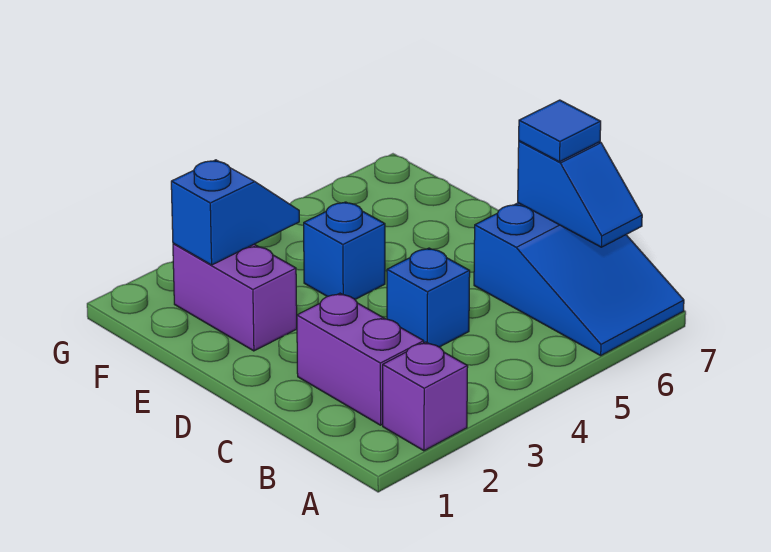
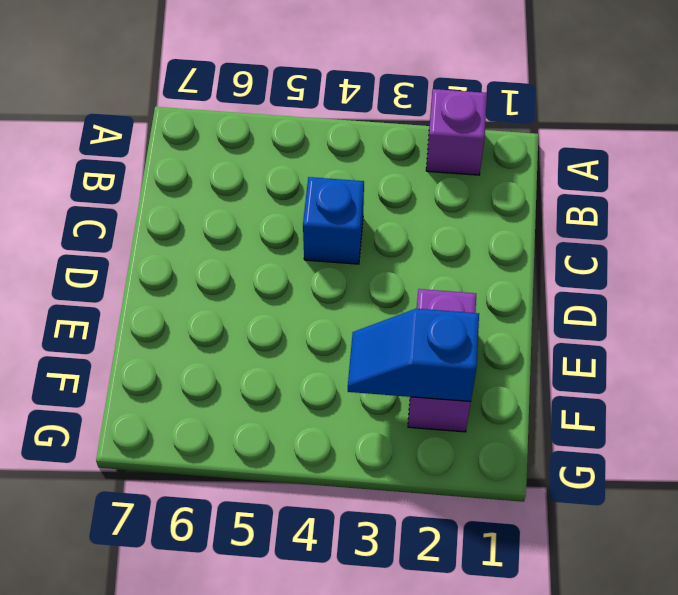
none -> blue slope A6:C7 level 1 top C
none -> purple brick B2:C2 level 1

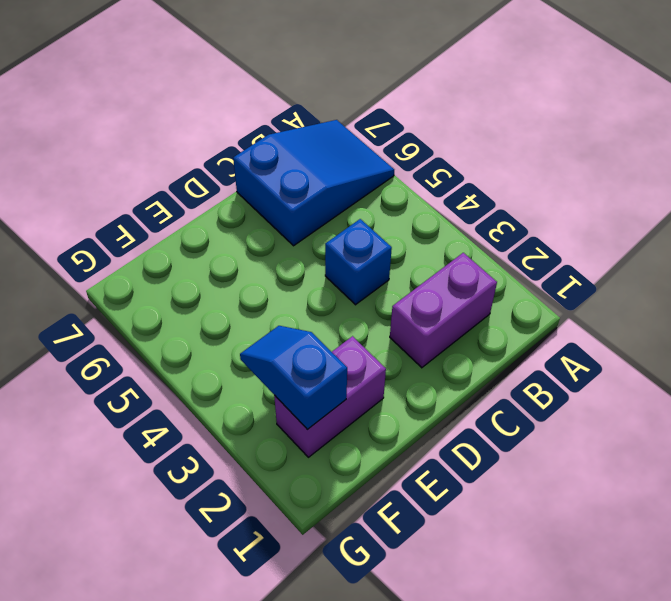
none -> purple brick A2 level 1
none -> blue brick E4 level 1

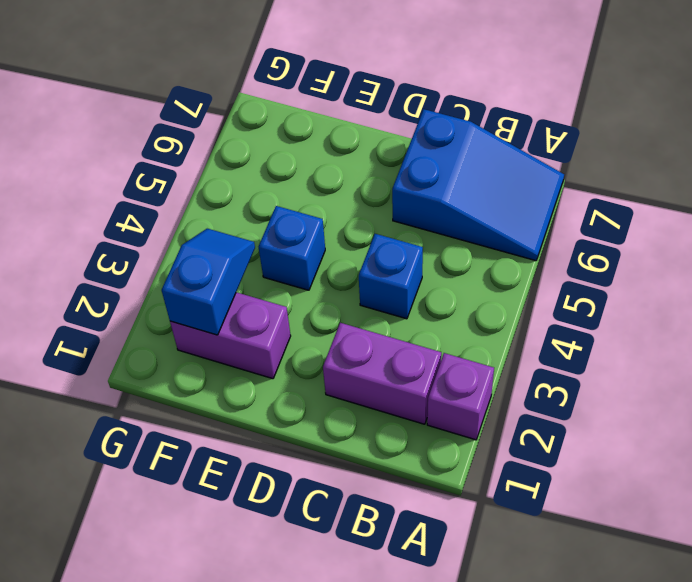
none -> blue slope B7:C7 level 2 top C
none -> blue tile C7 level 3

